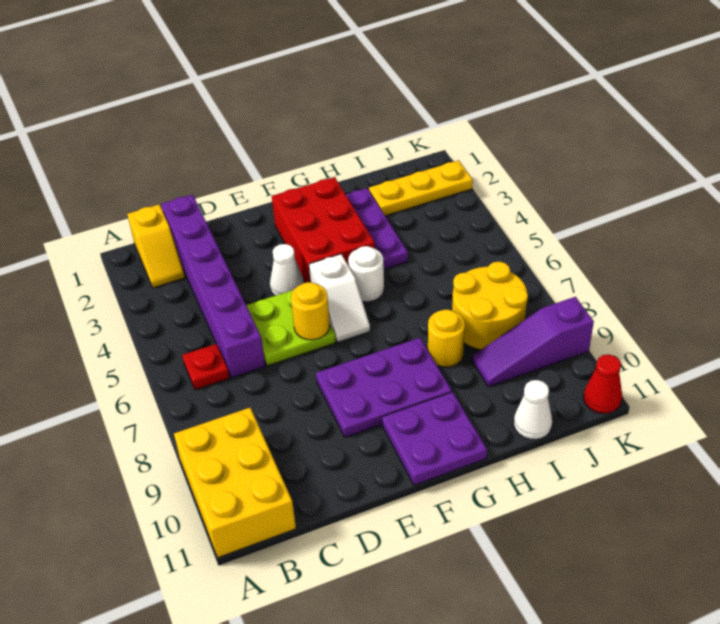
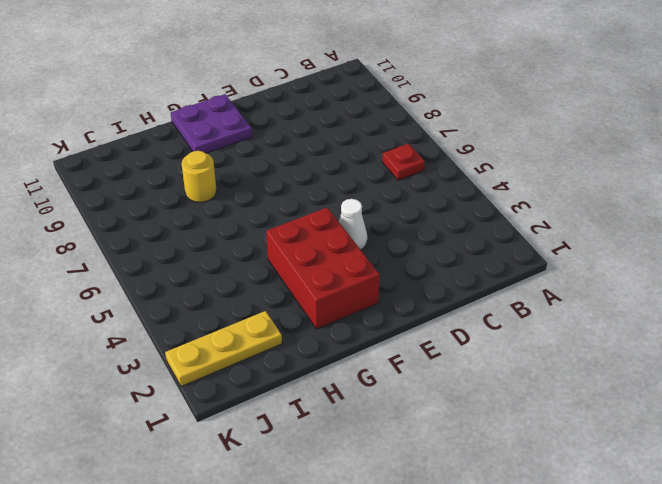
none -> yellow brick A9:B11 level 1
none -> yellow slope B1:B2 level 1 top 1
none -> purple brick C1:C6 level 1

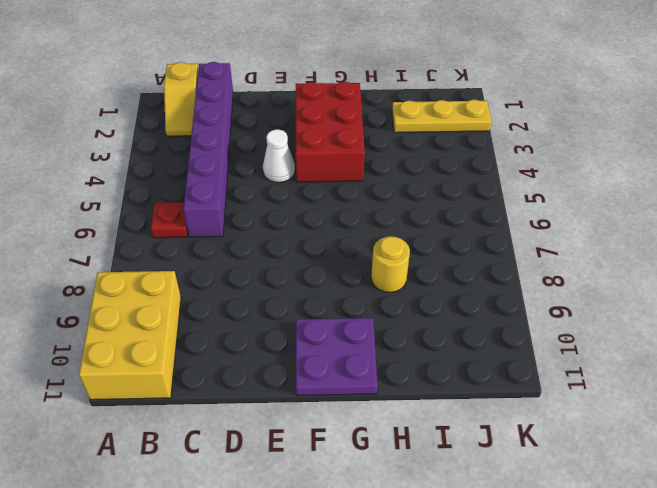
none -> lime plate D5:E6 level 1
none -> purple plate E8:G9 level 1
none -> white slope F5:F6 level 1 top 5

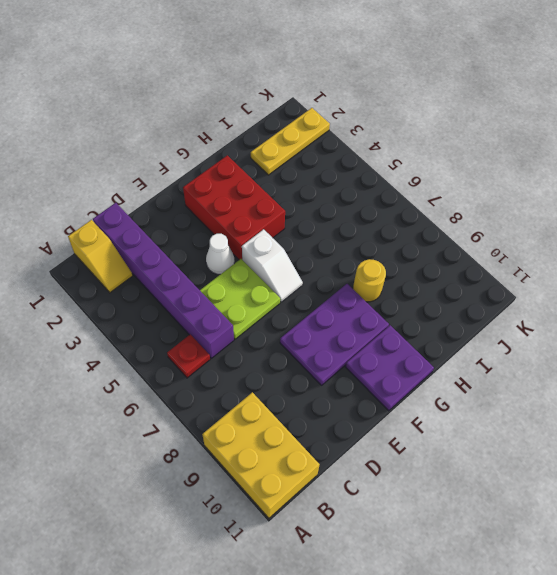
none -> white round brick G5 level 1
none -> purple plate H2:H4 level 1
none -> yellow round brick I7:J8 level 1

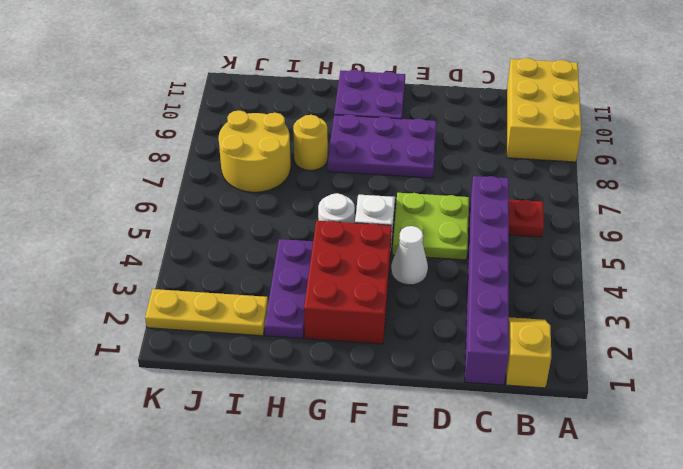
none -> purple slope I9:K9 level 1 top K
none -> white cone I11 level 1
none -> red cone K11 level 1

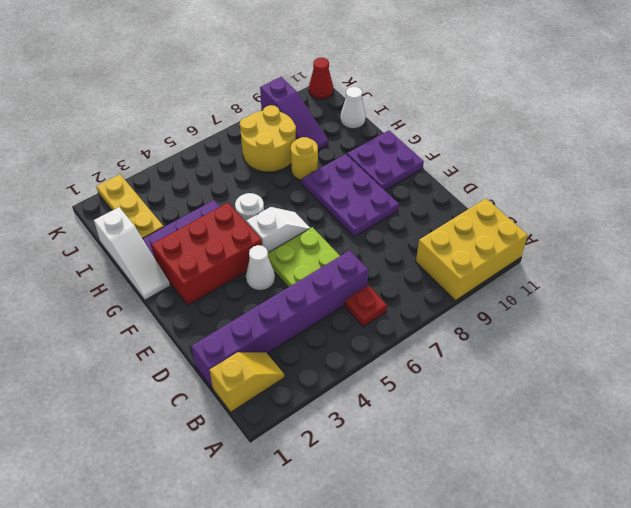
white slope G1:I1 level 1 top I -> none
none -> yellow round brick E6 level 2

